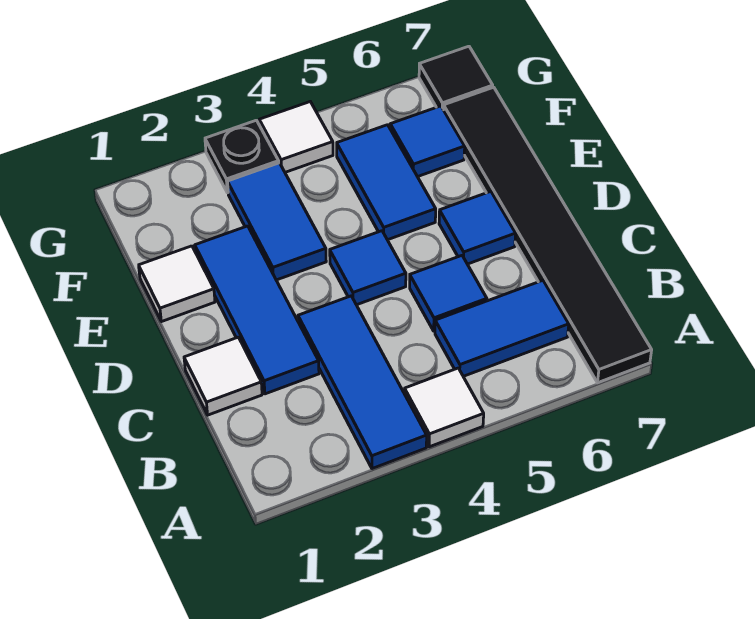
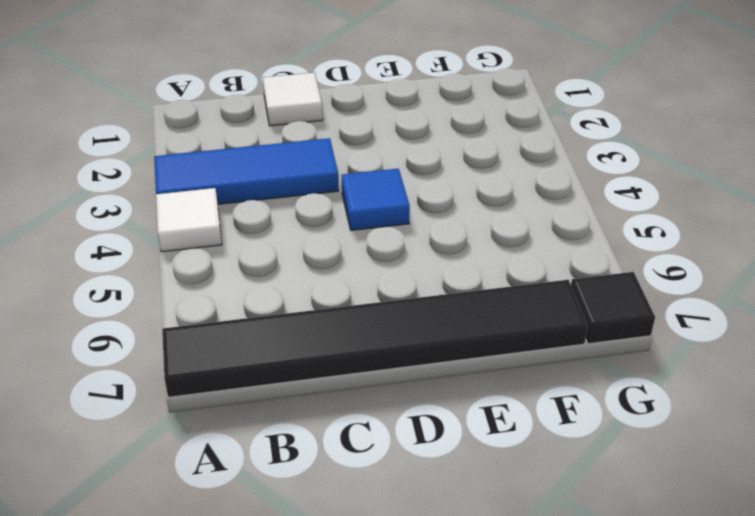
none -> blue tile B5:B6 level 1
none -> blue tile C2:E2 level 1
none -> blue tile C5 level 1

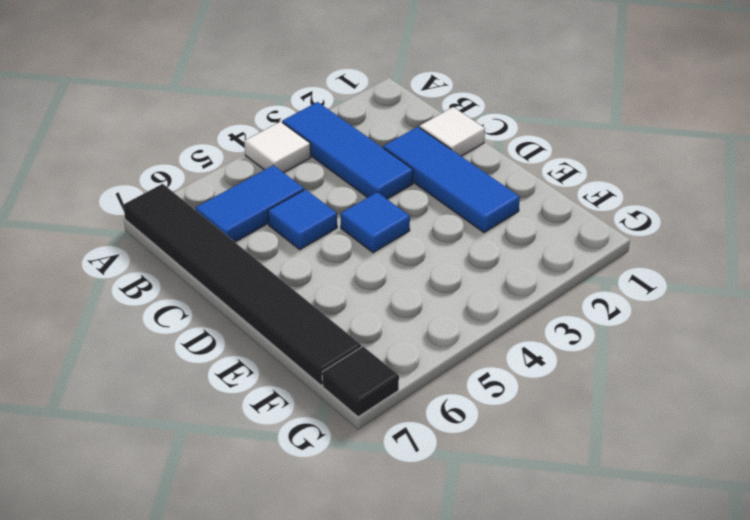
none -> blue tile D6 level 1
none -> white tile E1 level 1
none -> blue tile E3:F3 level 1

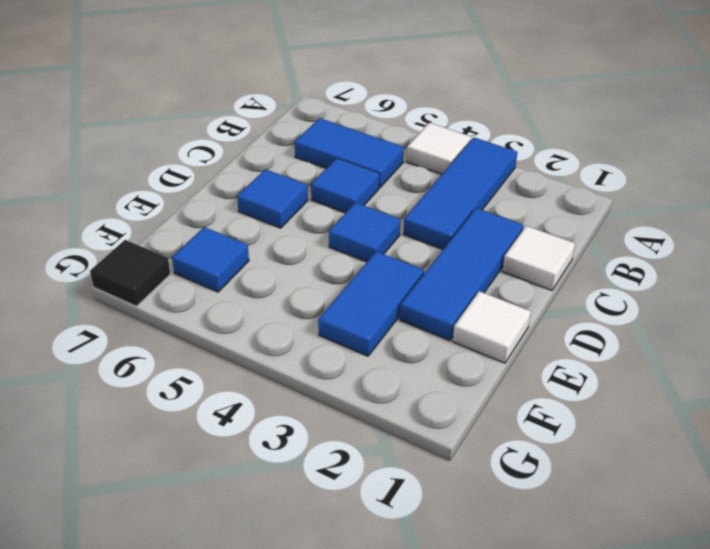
none -> black tile A7:F7 level 1
none -> blue tile E5:F5 level 1
none -> black plate G3 level 1

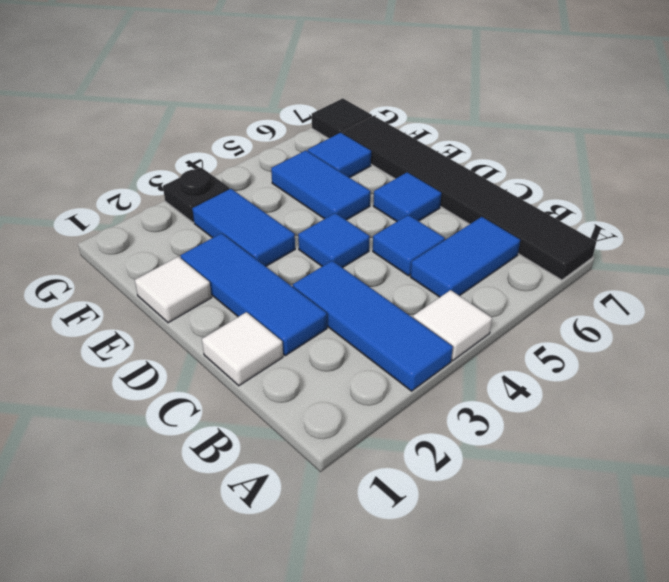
none -> white tile G4 level 1

